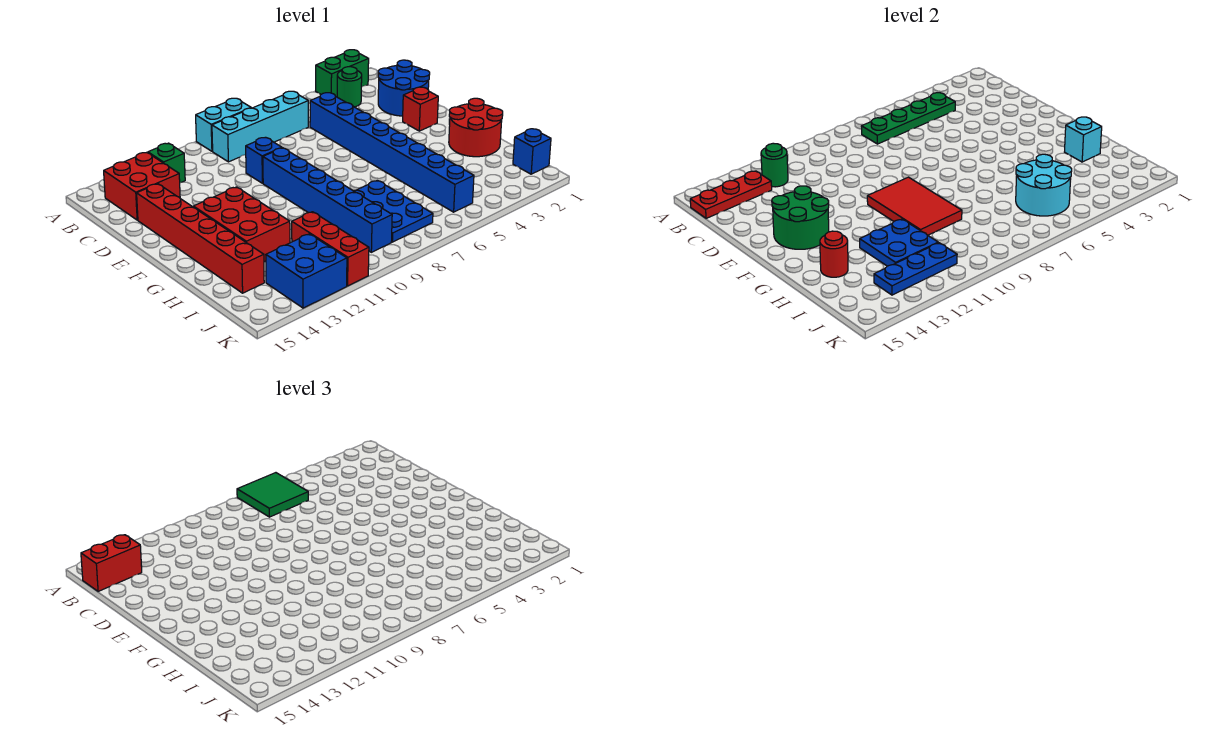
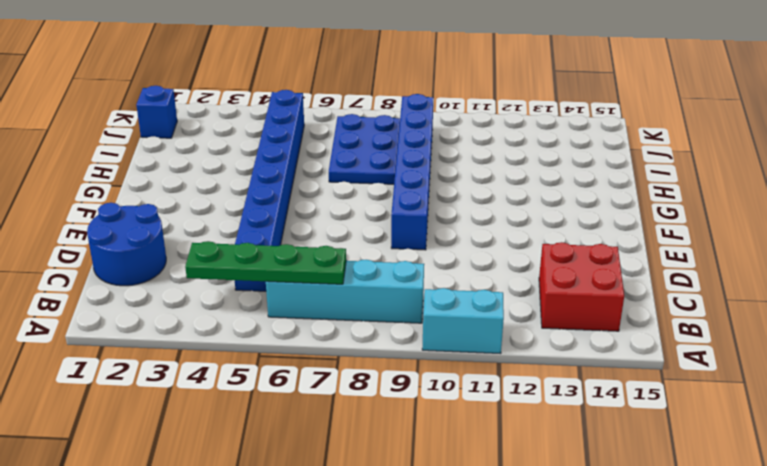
cyan brick A10:A11 level 1 -> cyan brick A8:A9 level 1
none -> green brick A2:A3 level 1
none -> green round brick B3 level 1
none -> green brick B12 level 1
none -> blue brick D9 level 1

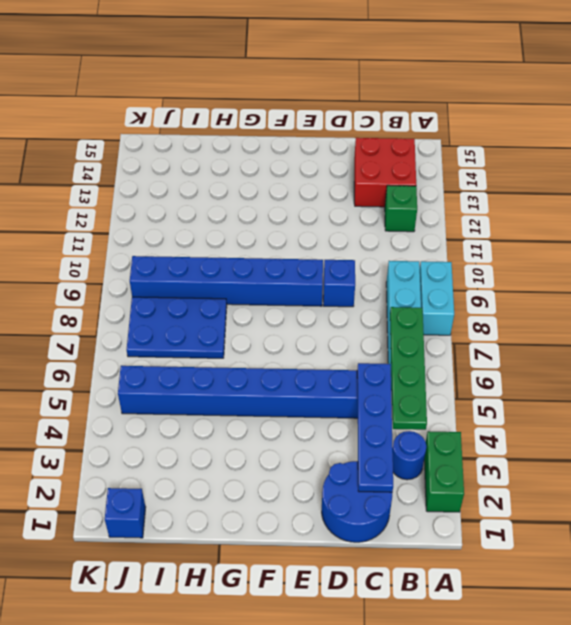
blue round brick B3 level 1 -> green round brick B3 level 1
blue plate C2:C5 level 2 -> none
none -> red brick D14:I14 level 1
none -> red brick E2 level 1
none -> red brick F12:H13 level 1
none -> red round brick G1:H2 level 1

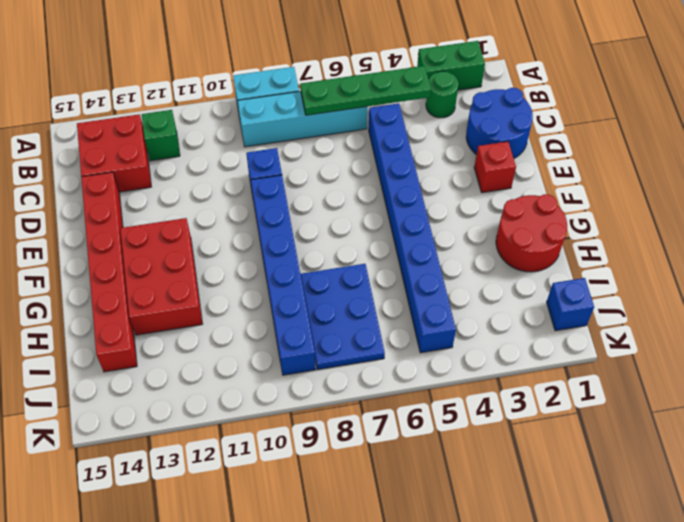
none -> red brick I11:K11 level 1
none -> blue brick J12:K13 level 1
none -> green round brick B12 level 2
none -> red plate B13:B15 level 2

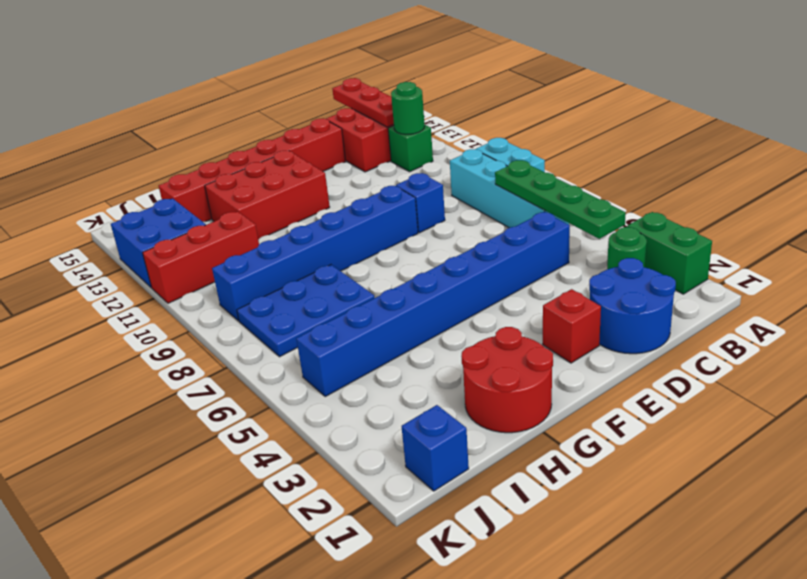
none -> green round brick E13:F14 level 2
none -> red tile F9:H10 level 2
none -> cyan brick H2 level 2
none -> blue plate H11:I12 level 2

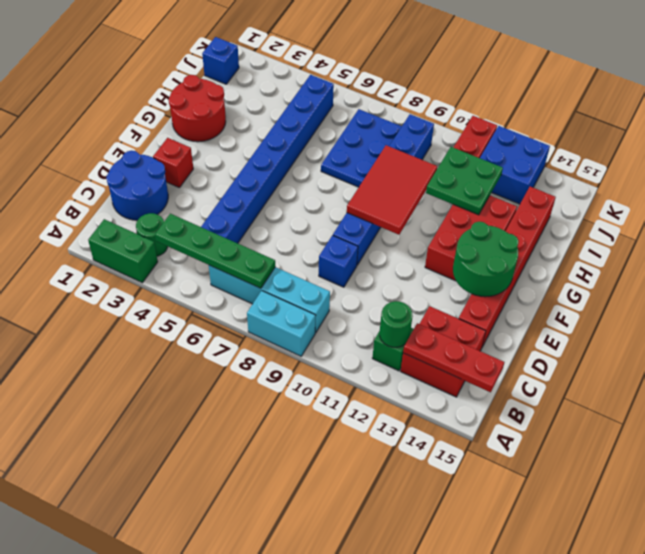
green plate H11:I12 level 2 -> blue plate H11:I12 level 2
none -> cyan brick H2 level 2
none -> red round brick H14 level 2
none -> cyan round brick I5:J6 level 2
none -> blue plate J11:J13 level 2

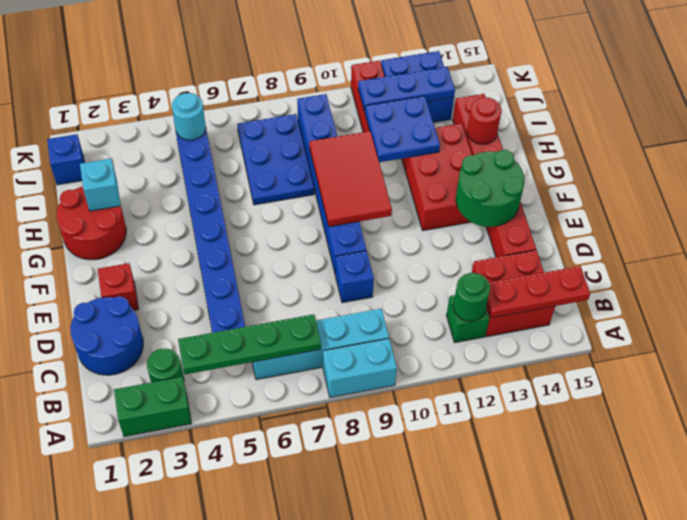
cyan round brick J5 level 2 -> cyan round brick I5:J6 level 2
none -> green tile A6:B7 level 3
none -> red brick B14:B15 level 3

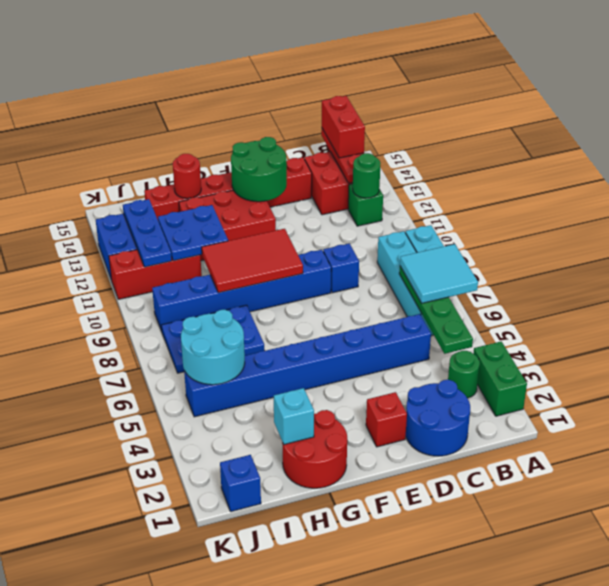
cyan tile A6:B7 level 3 -> green tile A6:B7 level 3

